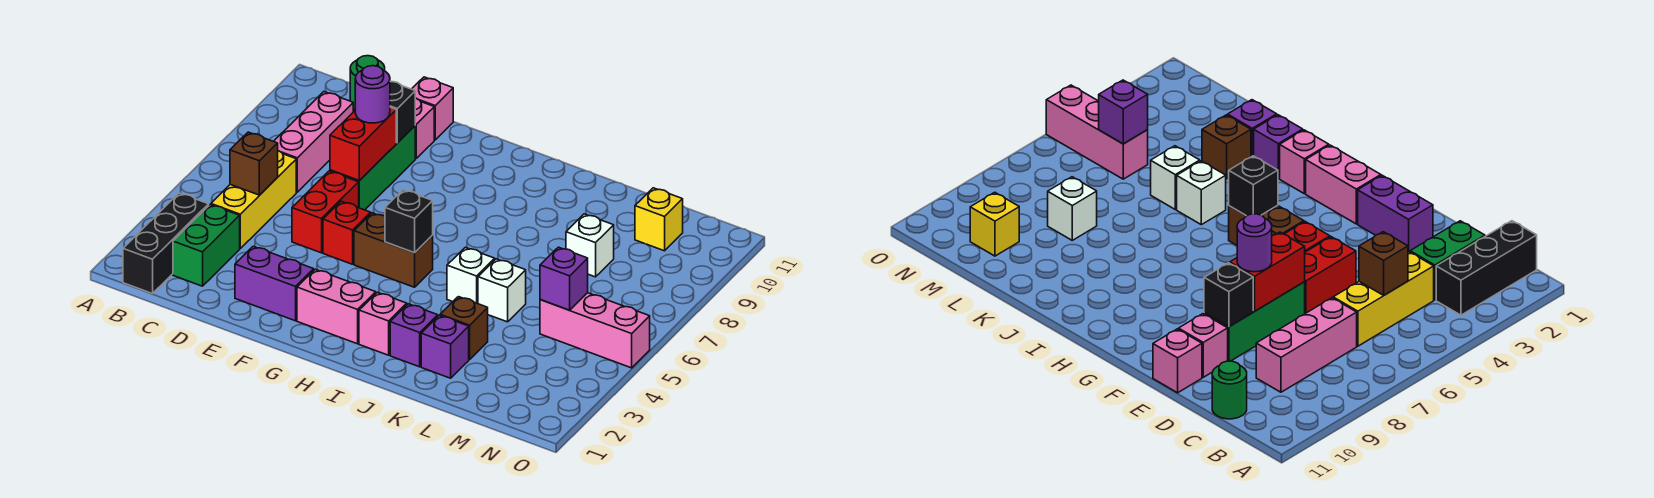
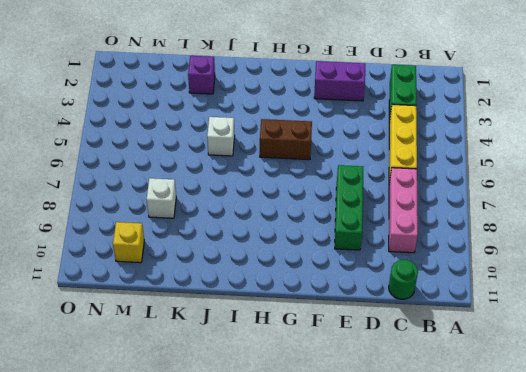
none -> black brick B1:B3 level 1
none -> red brick E5:E6 level 1
none -> pink brick E10 level 1

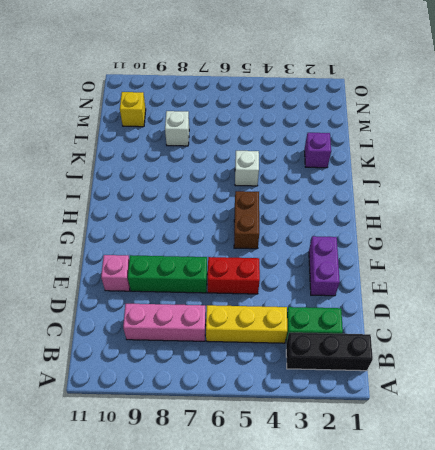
none -> green round brick C11 level 1
none -> pink brick E11 level 1
none -> red brick F5 level 1

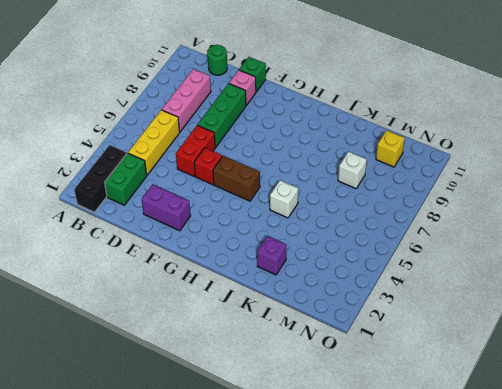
green brick E11 level 1 -> pink brick E11 level 1
none -> pink brick G2:H2 level 1
none -> pink brick I2 level 1
none -> purple brick J2 level 1

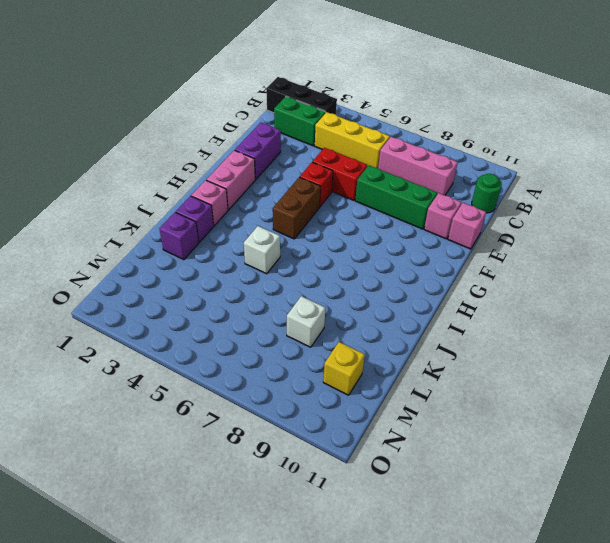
none -> brown brick K3 level 1
none -> white brick K5 level 1
none -> pink brick M5:O5 level 1

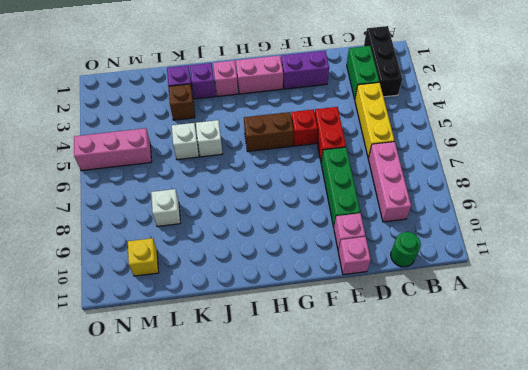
none -> brown brick C5 level 2
none -> red brick E7:E8 level 2
none -> black brick E9 level 2

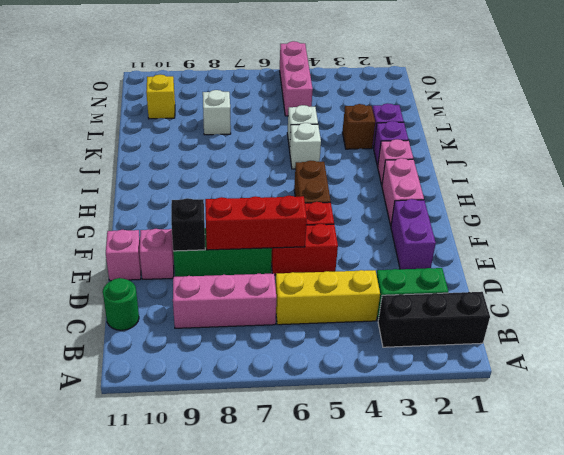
red brick E6:E8 level 2 -> red brick E7:E8 level 2
none -> brown brick C5 level 2
none -> black brick H5 level 2
none -> purple brick M5 level 2

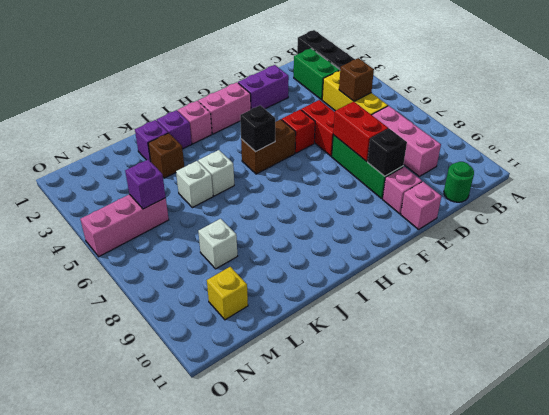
none -> purple round brick E8 level 3

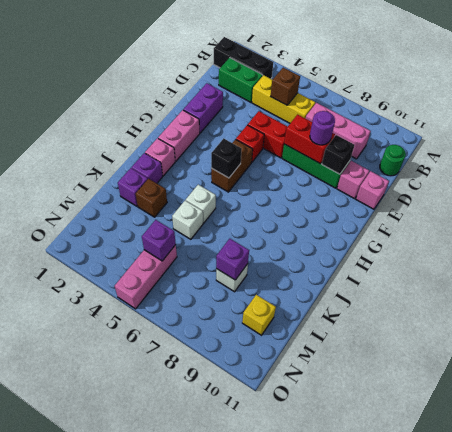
purple brick L8 level 2 -> none

